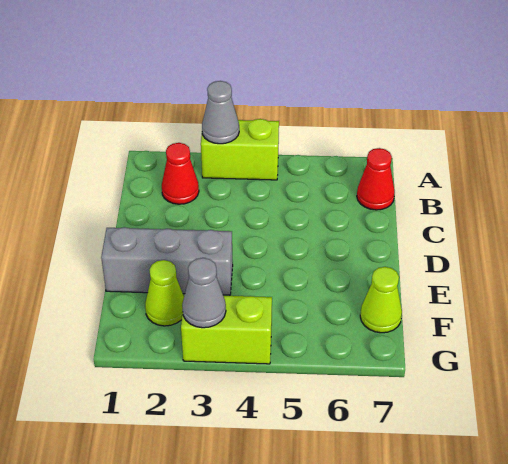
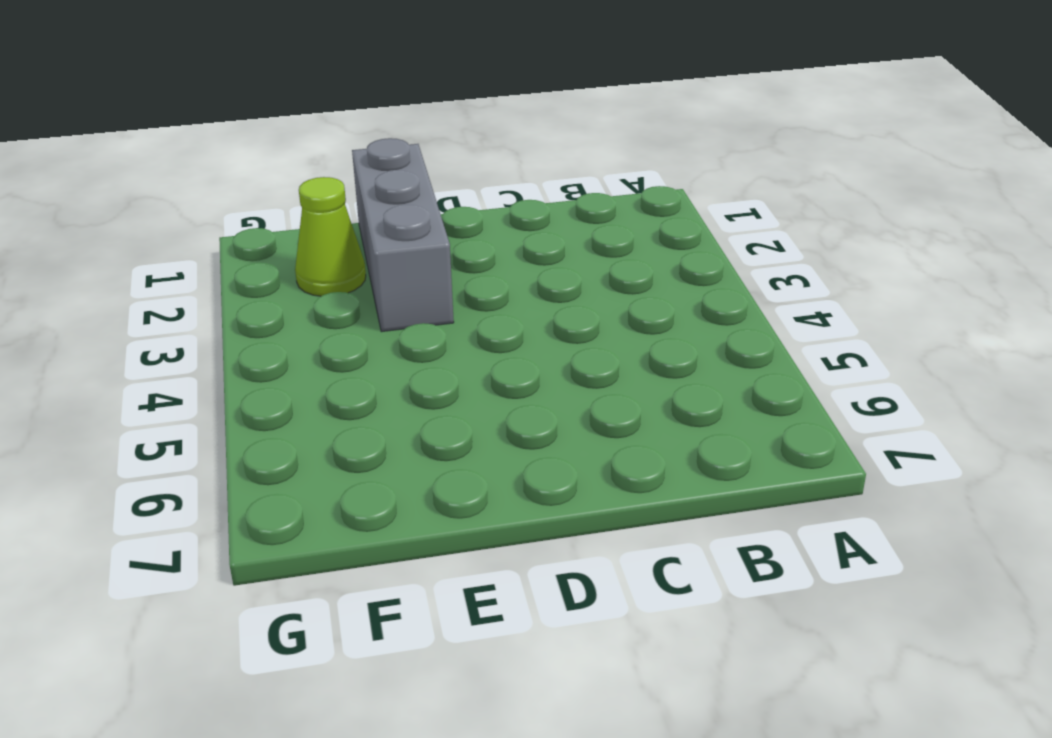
none -> lime brick A3:A4 level 1
none -> red cone B2 level 1

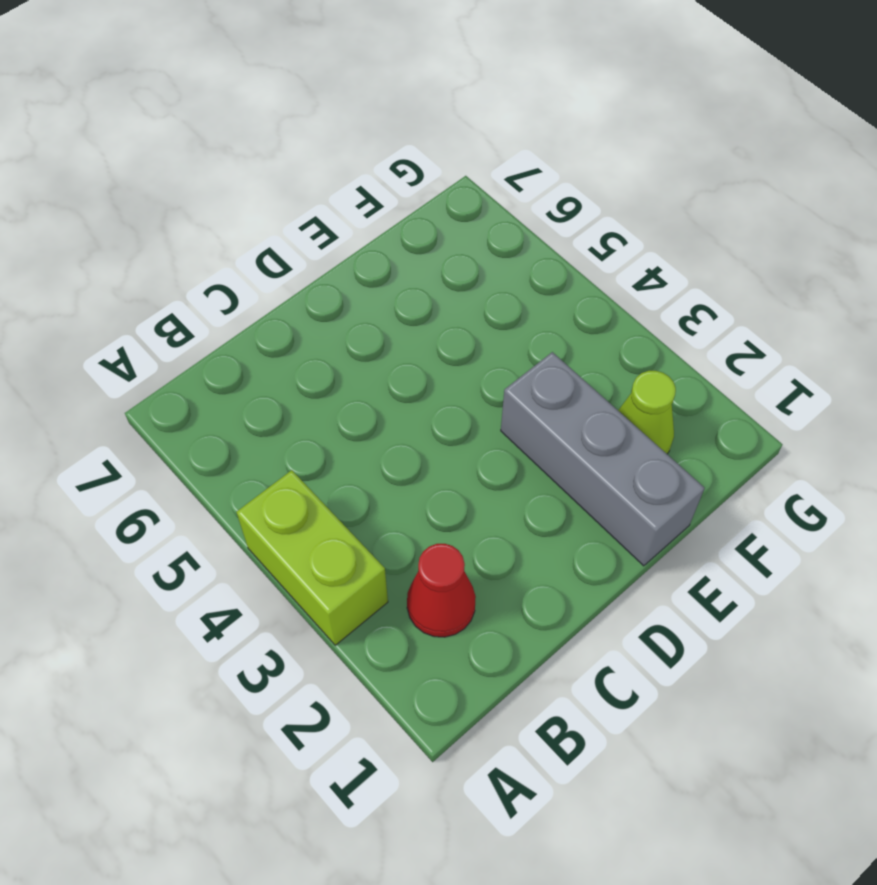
none -> red cone B7 level 1
none -> lime cone F7 level 1

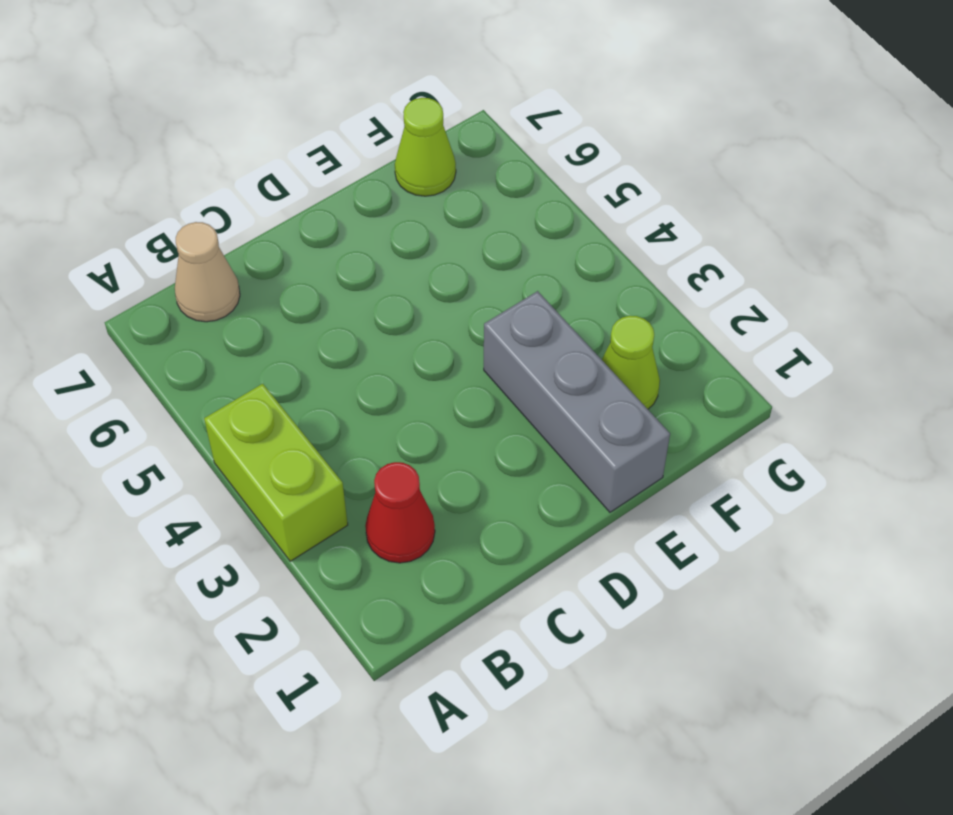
tan cone B7 level 1 -> red cone B7 level 1
none -> lime brick G3:G4 level 1
none -> grey cone A3 level 2

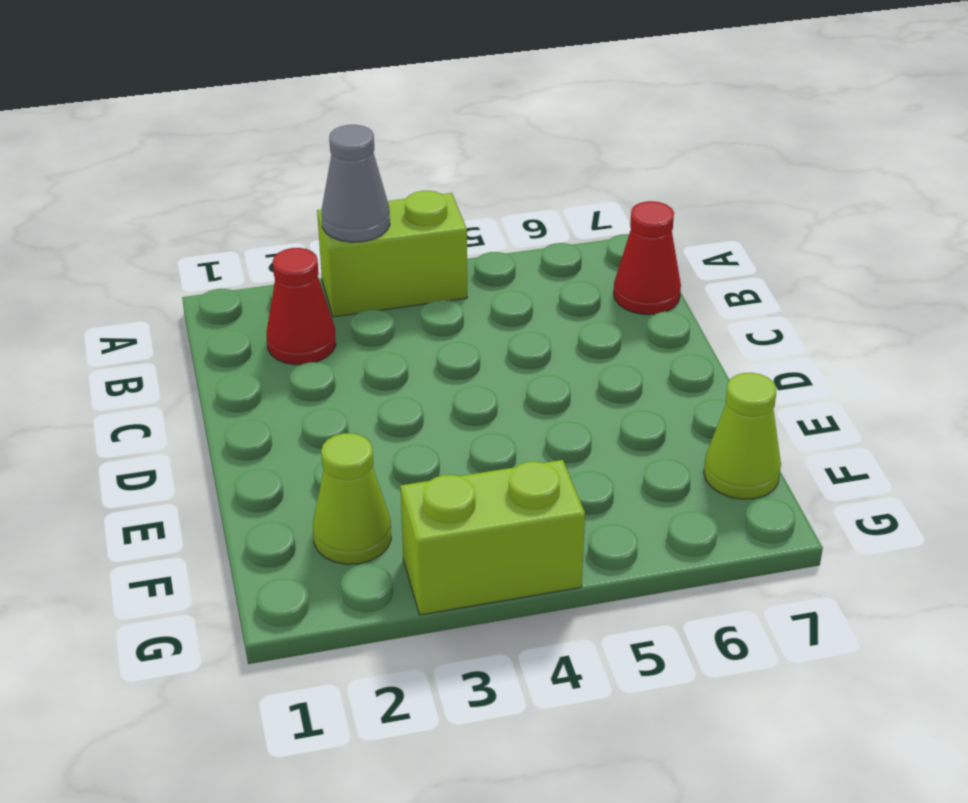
none -> grey brick E1:E3 level 1
none -> grey cone G3 level 2

